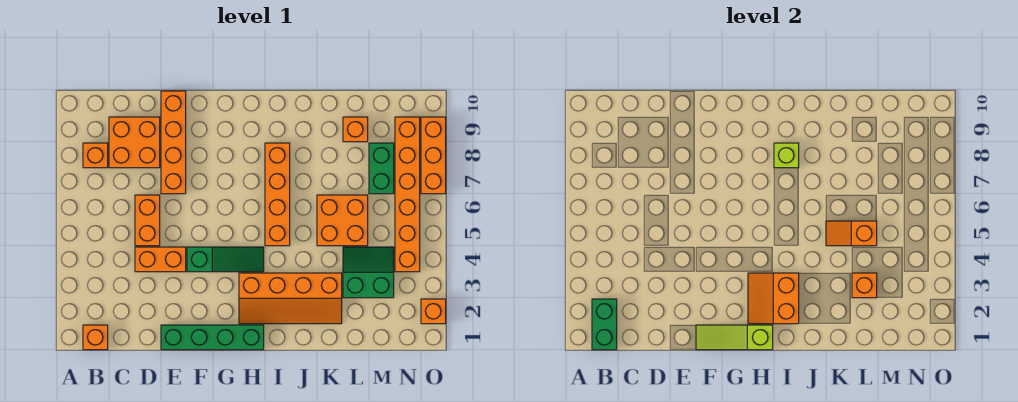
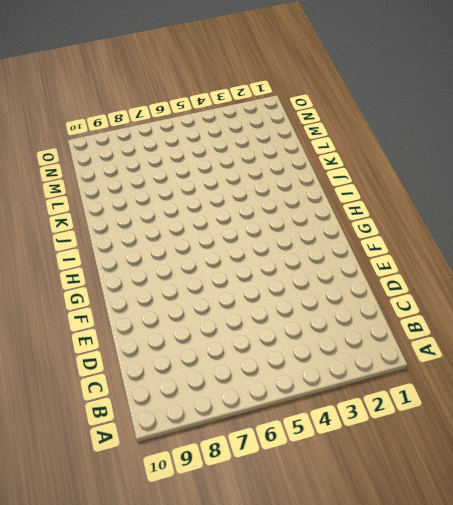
none -> orange brick B1 level 1
none -> orange brick B8 level 1
none -> orange brick C8:D9 level 1

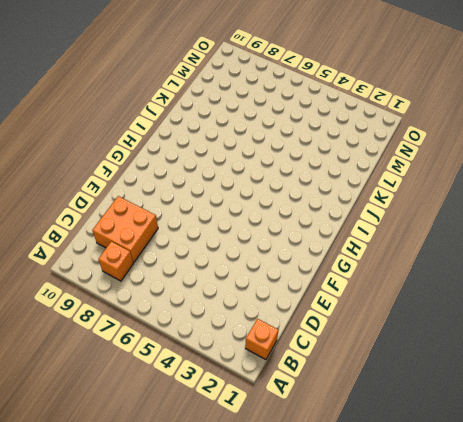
none -> orange brick D4:E4 level 1
none -> orange brick D5:D6 level 1
none -> green brick E1:H1 level 1

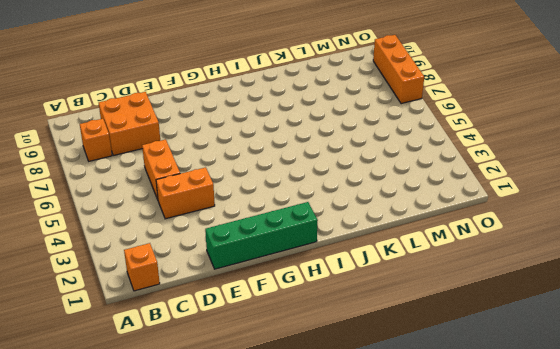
none -> orange brick E7:E10 level 1
none -> green slope F4:H4 level 1 top F
none -> orange slope H2:K3 level 1 top 3

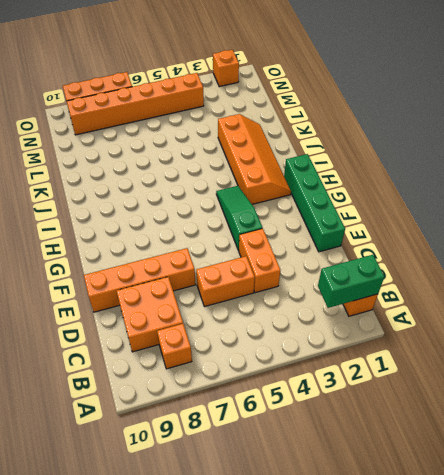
none -> orange brick I5:I8 level 1
none -> orange brick K5:L6 level 1
none -> green slope L3:M4 level 1 top 3

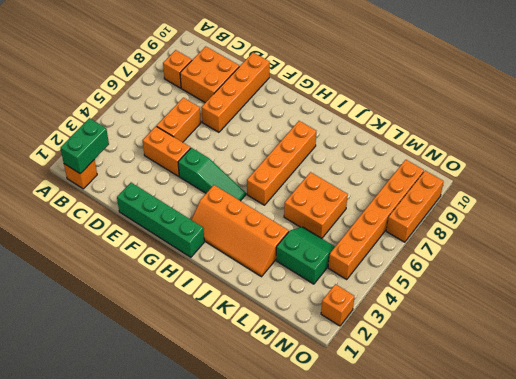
none -> orange brick L9 level 1
none -> green brick M7:M8 level 1
none -> lime slope F1:H1 level 2 top H

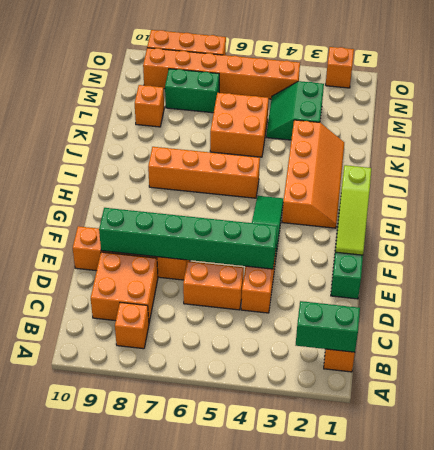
green brick E4:E9 level 2 -> none
none -> orange slope H2:I3 level 2 top I
none -> lime brick I8 level 2
none -> orange slope K5:L5 level 2 top L

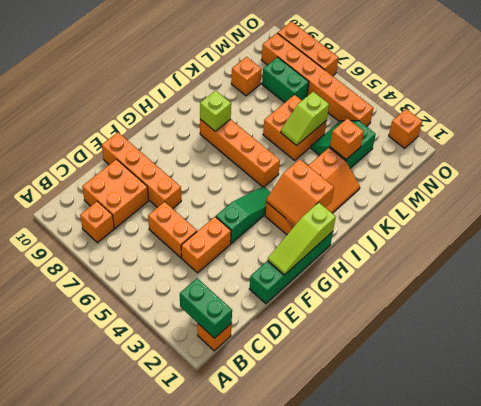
lime slope K5:L5 level 2 top L -> orange slope K5:L5 level 2 top L

